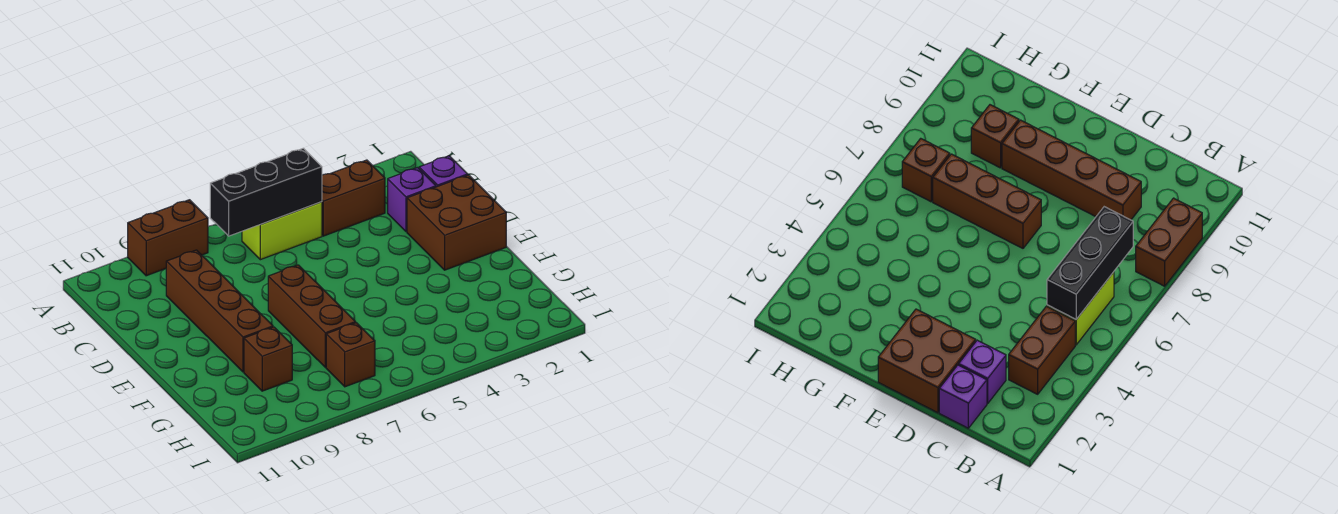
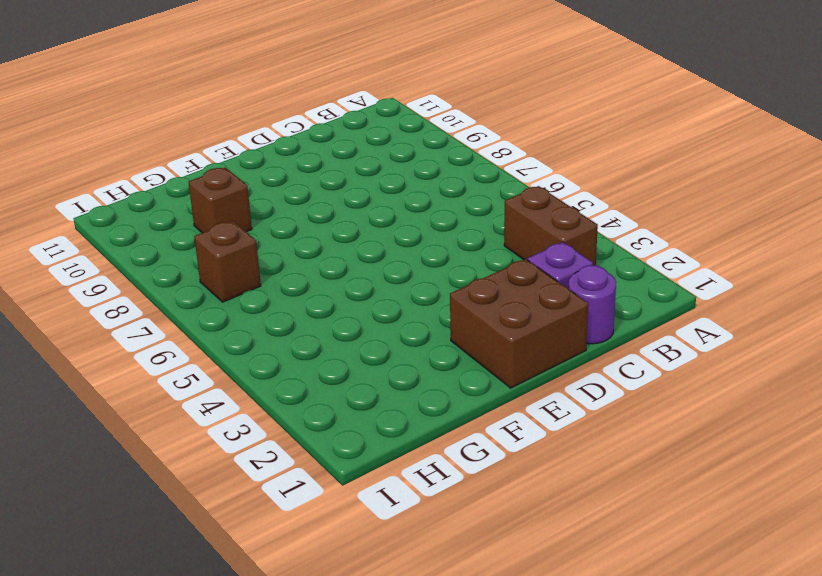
purple round brick C1 level 1 -> purple brick C1 level 1
none -> brown brick A8:A9 level 1
none -> lime brick B5:B6 level 1

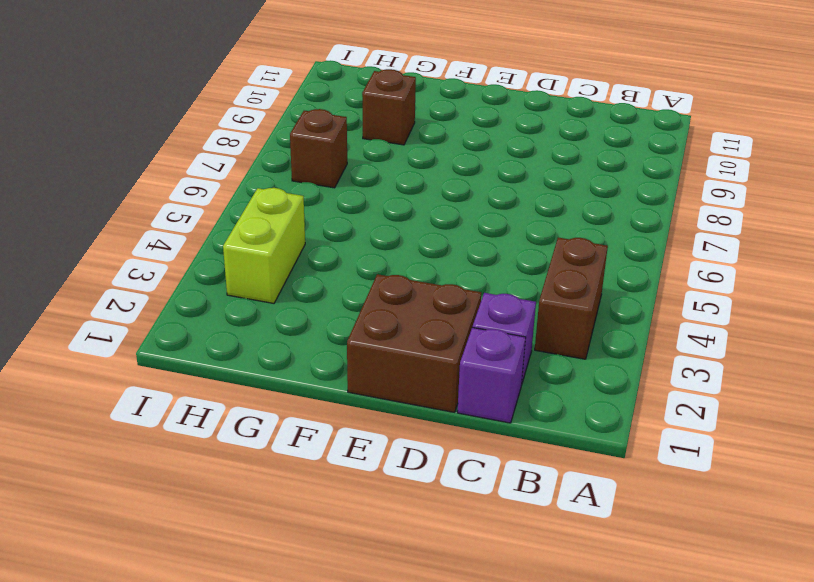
lime brick H3:H4 level 1 -> lime brick B5:B6 level 1
none -> brown brick A8:A9 level 1
none -> brown brick C9:F9 level 1

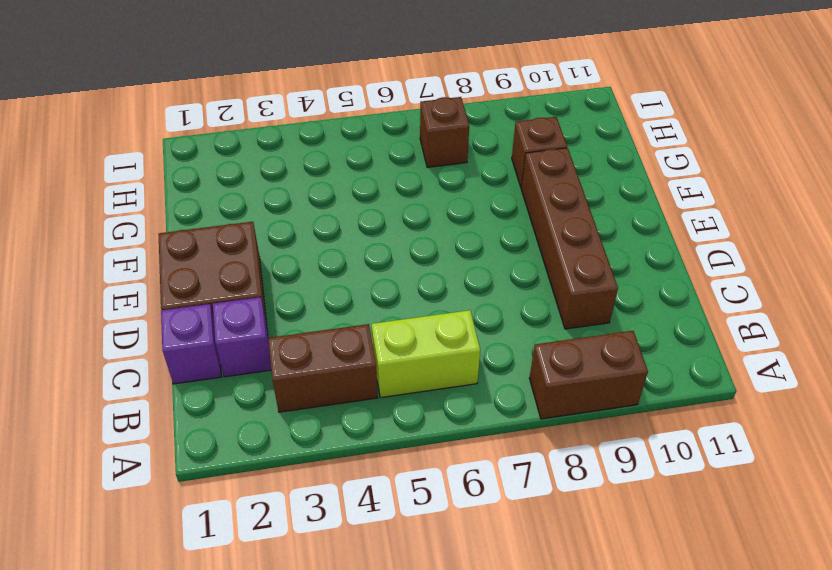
none -> brown brick E7:G7 level 1
none -> black brick B5:B7 level 2

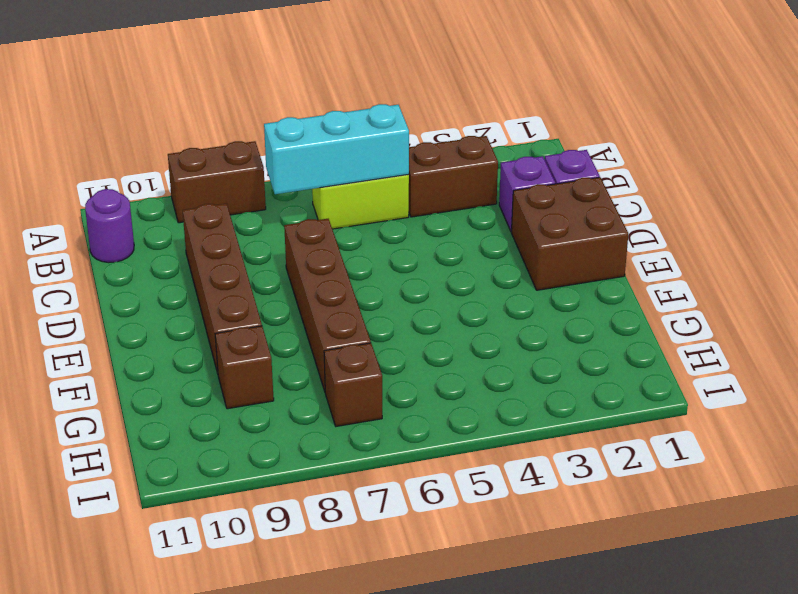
cyan brick B5:B7 level 2 -> black brick B5:B7 level 2
purple round brick B11 level 1 -> none
brown brick D7:G7 level 1 -> brown brick E7:G7 level 1

